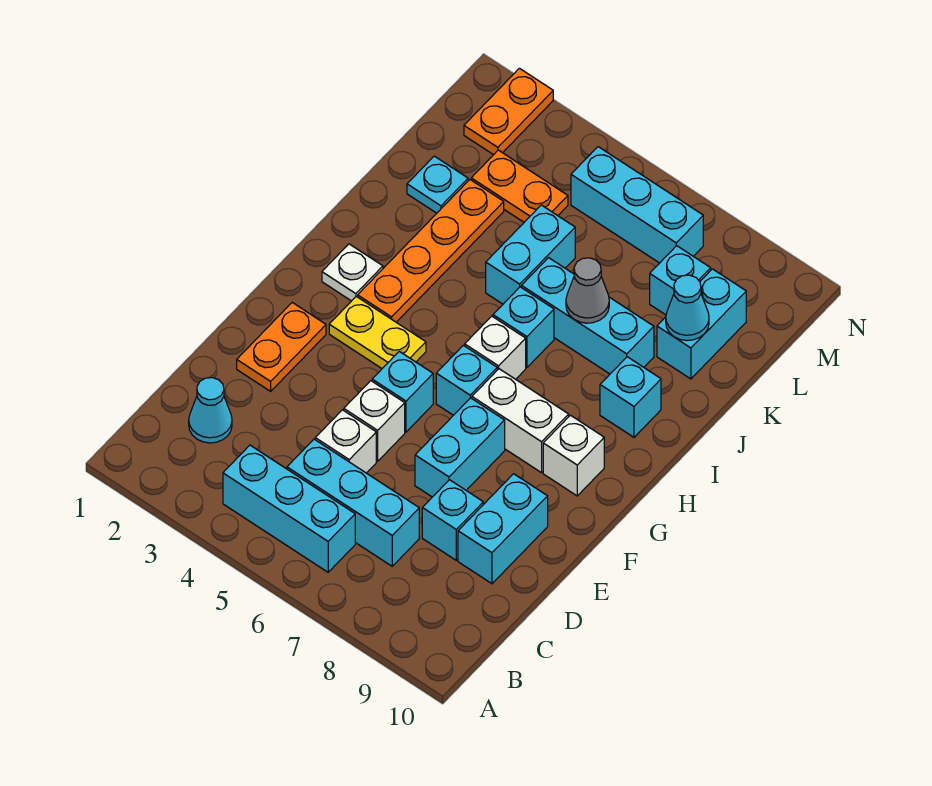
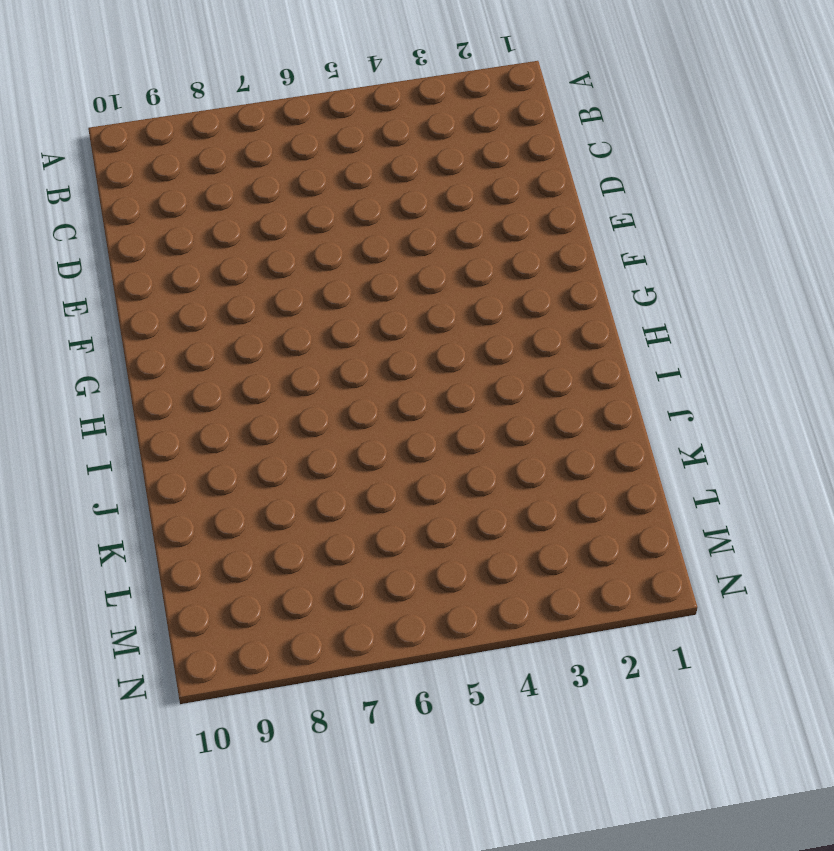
none -> cyan brick B4:B6 level 1
none -> cyan cone C2 level 1
none -> cyan brick C5:C7 level 1

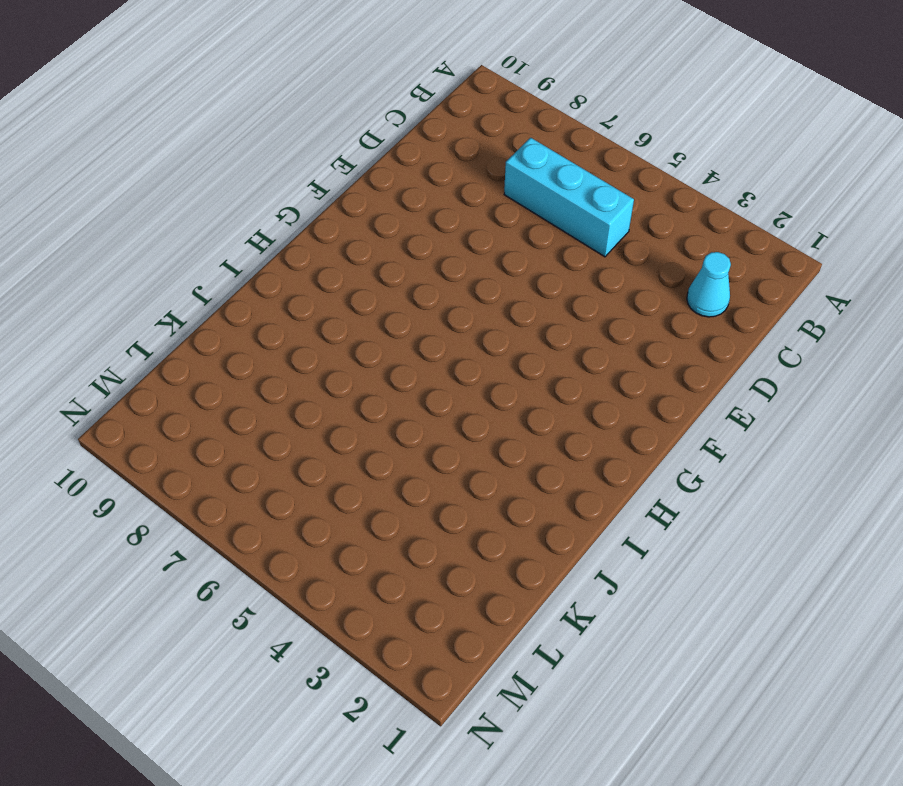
none -> cyan brick B4:B6 level 1
none -> white brick D5 level 1
none -> cyan brick D8 level 1

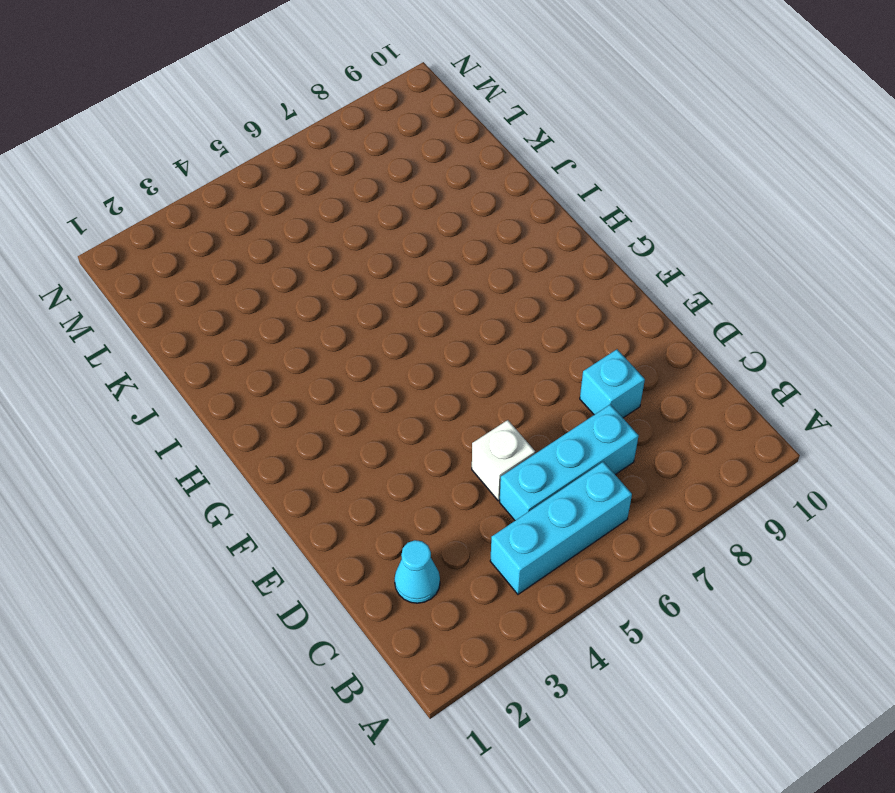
none -> cyan brick D9:E9 level 1
none -> orange plate E2:F2 level 1
none -> white brick E5 level 1

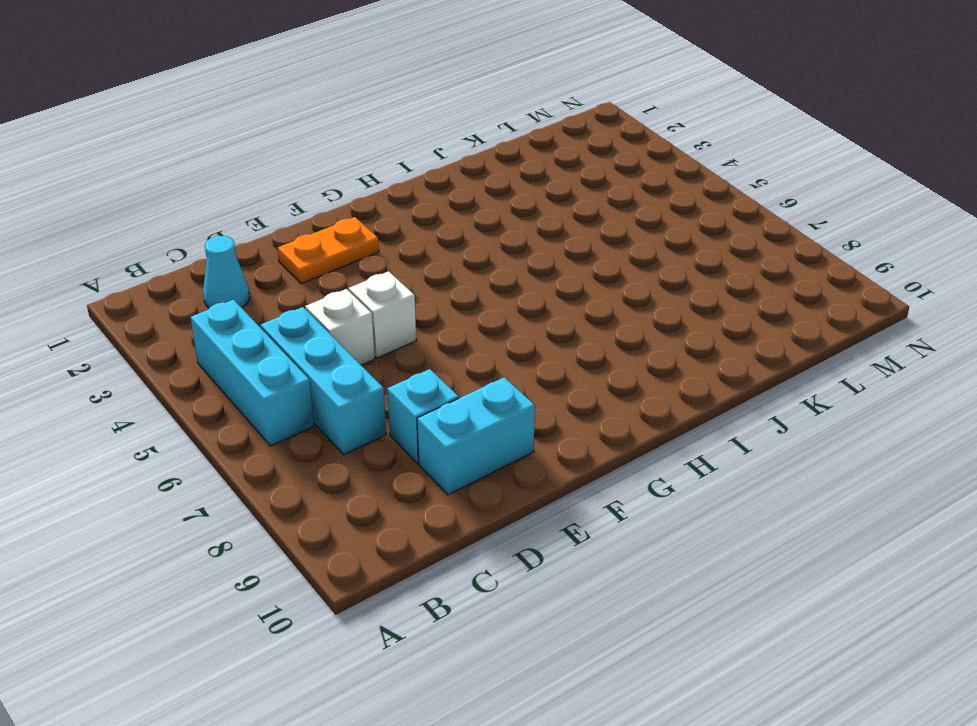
none -> cyan brick E7:F7 level 1
none -> cyan brick F5 level 1
none -> yellow plate G3:G4 level 1

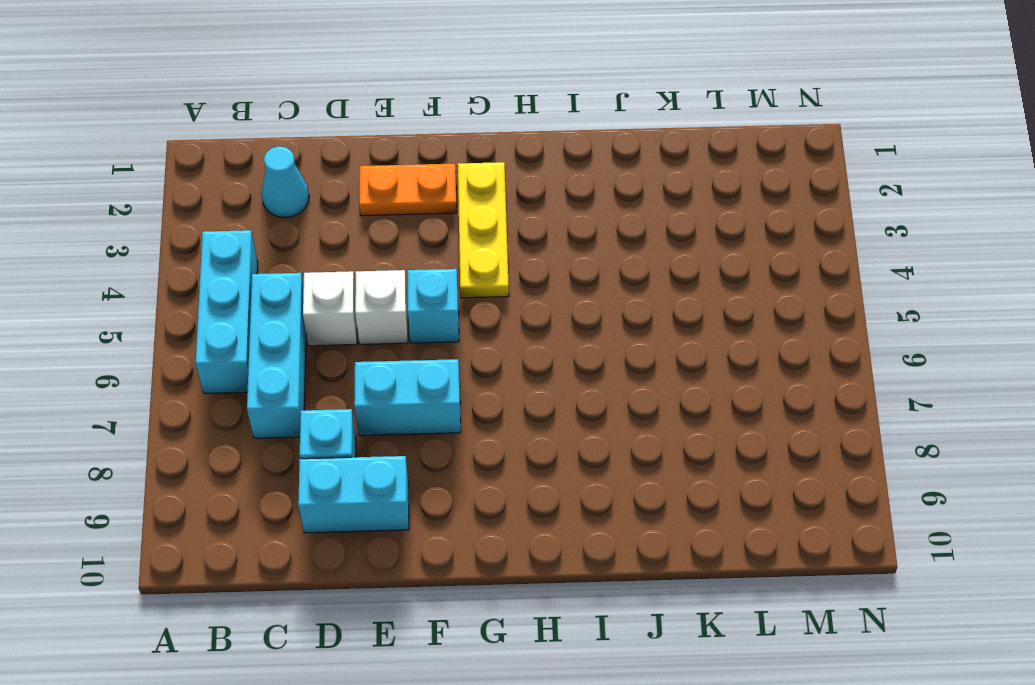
yellow plate G2:G4 level 1 -> yellow plate G3:G4 level 1
none -> cyan brick G6 level 1
none -> white brick G7:G8 level 1
none -> white brick G9 level 1

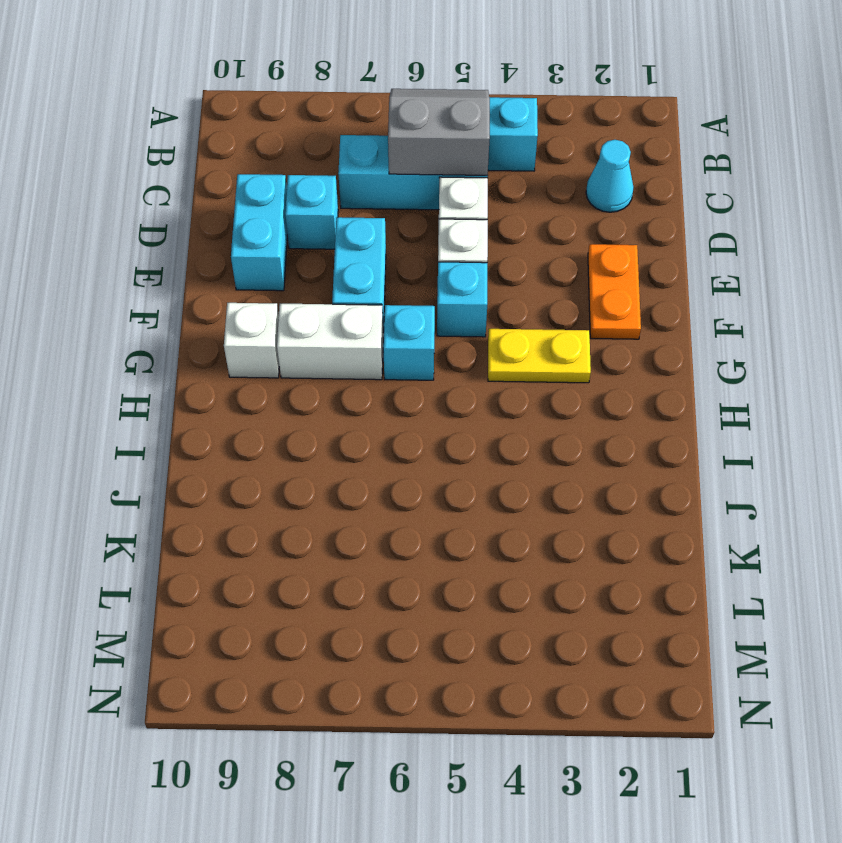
grey slope B5:C6 level 2 top C -> none
none -> white plate H2 level 1
none -> orange plate H3:K3 level 1
none -> white brick H6 level 1

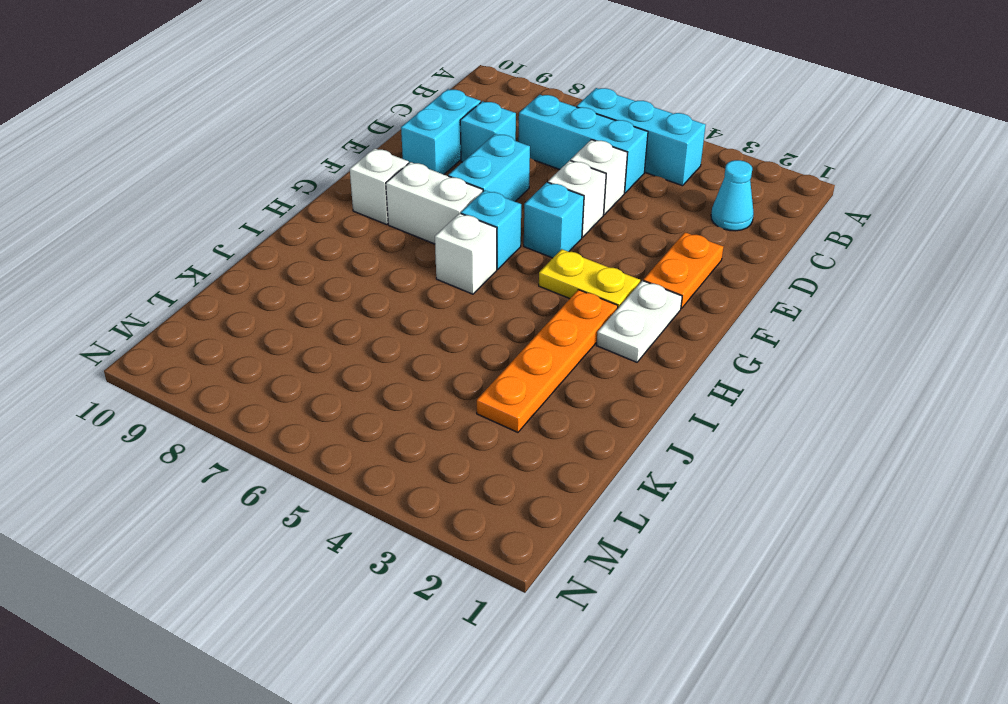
white plate G2:H2 level 1 -> white plate H2 level 1
none -> cyan brick I6 level 1
none -> cyan brick I9 level 1
none -> cyan brick J5:K5 level 1

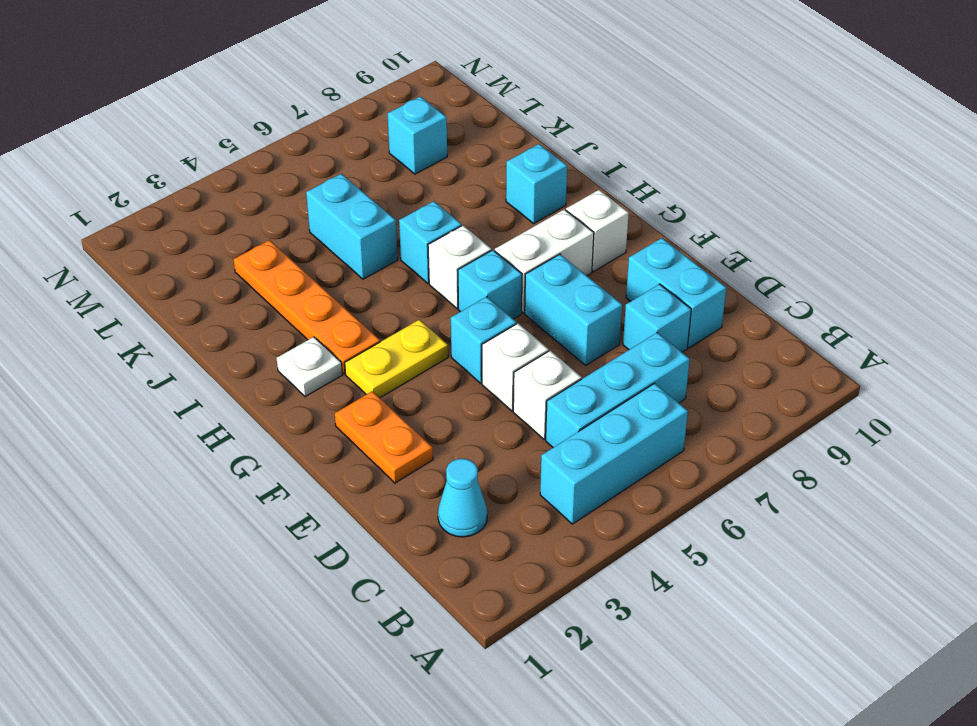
none -> cyan brick J6:J8 level 1
none -> cyan plate K2 level 1
none -> cyan brick K9:L9 level 1

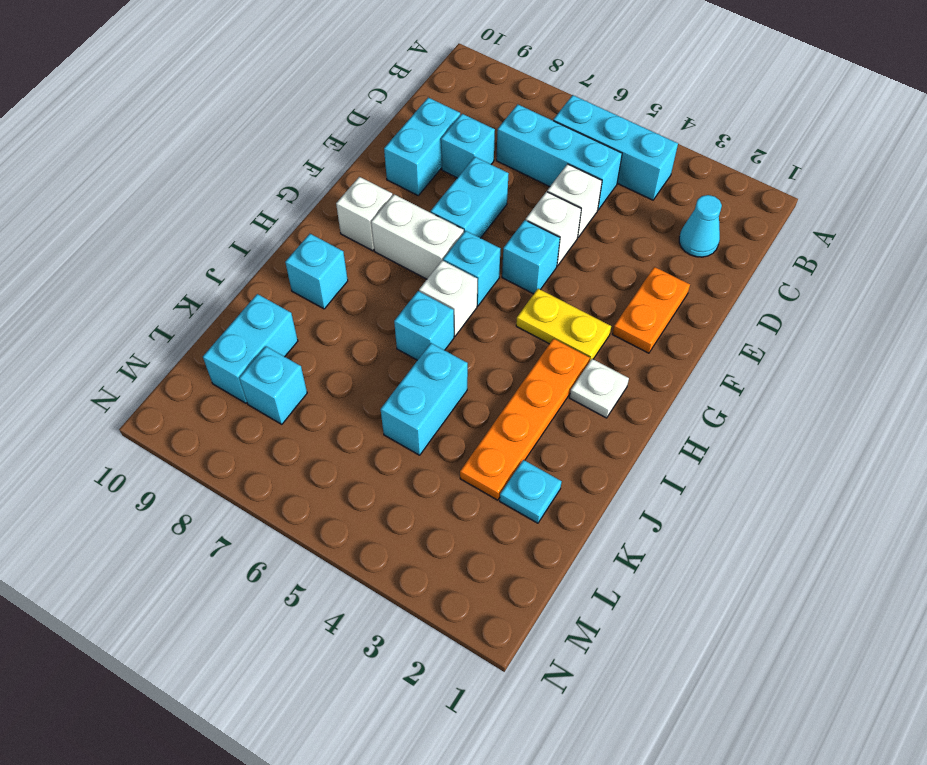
none -> cyan brick J6:J8 level 1
none -> orange plate L3:L4 level 1
none -> orange plate M2:N2 level 1

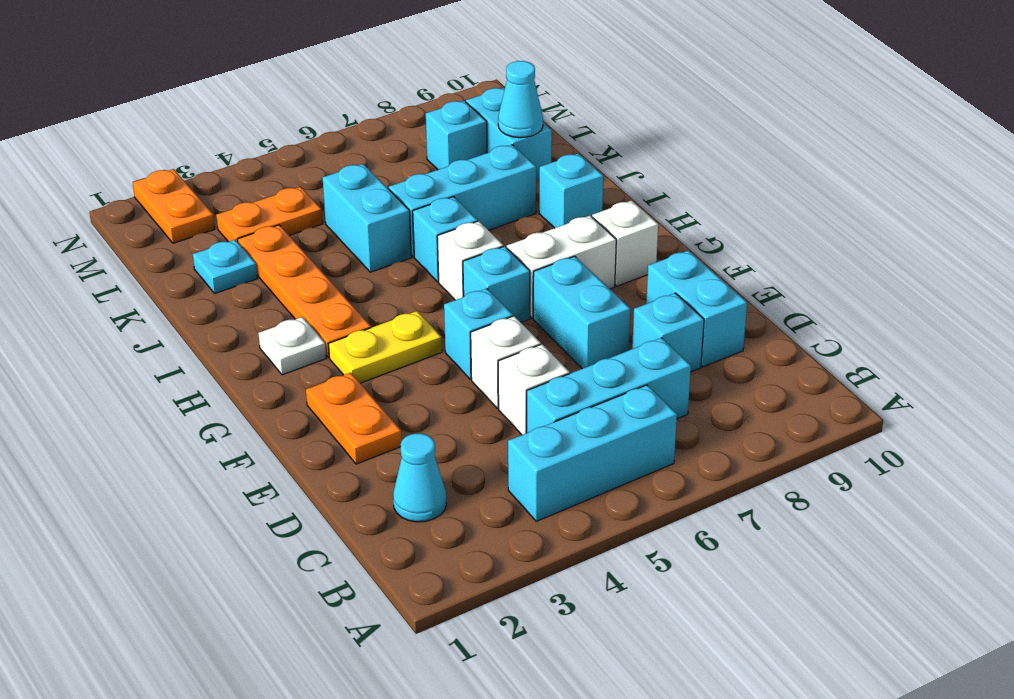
none -> cyan brick M5:M7 level 1
none -> grey cone J7 level 2

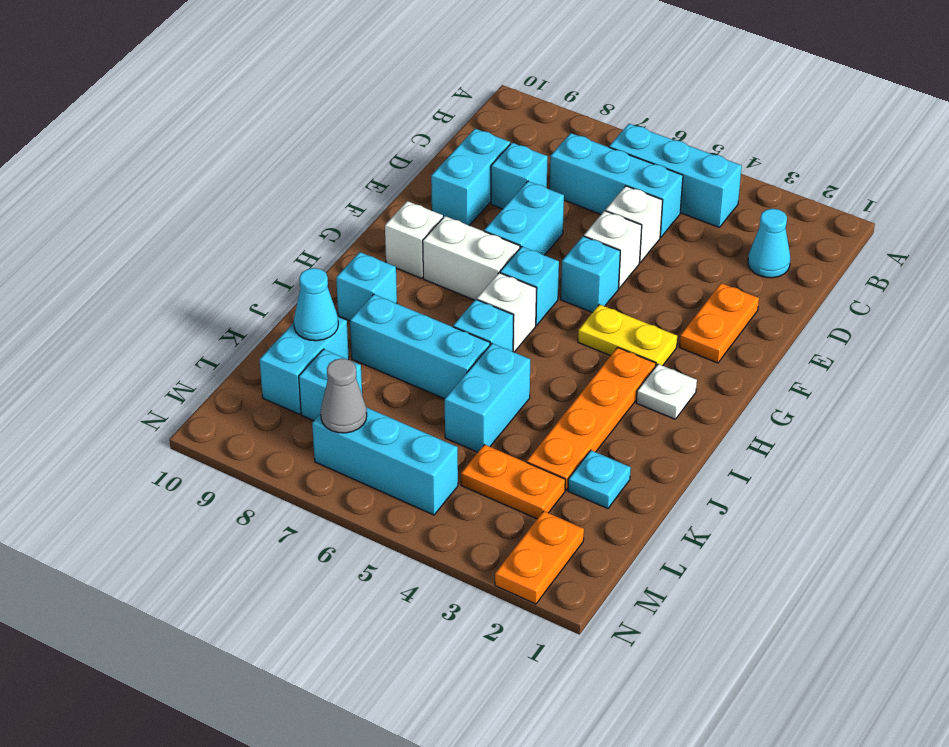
grey cone M7 level 2 -> grey cone J7 level 2

